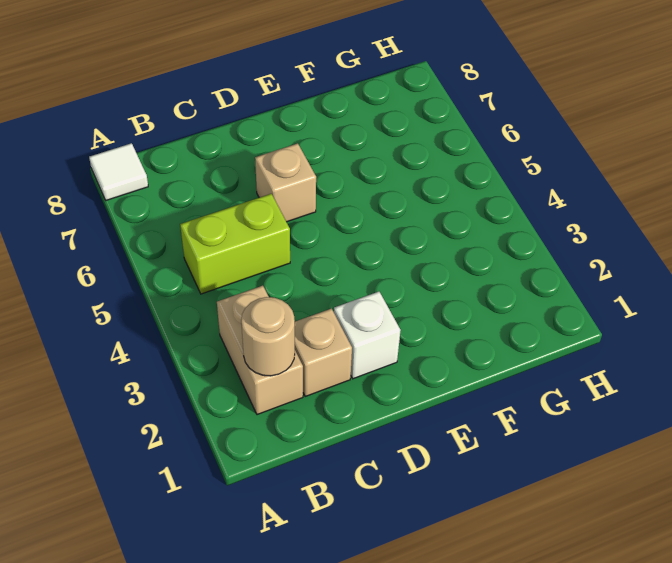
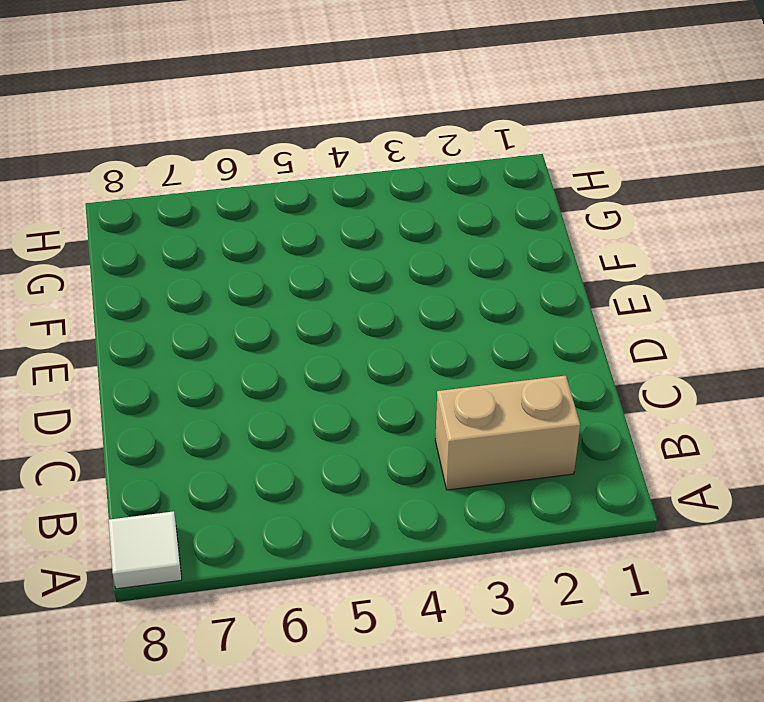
none -> lime brick B5:C5 level 1
none -> tan brick C2 level 1

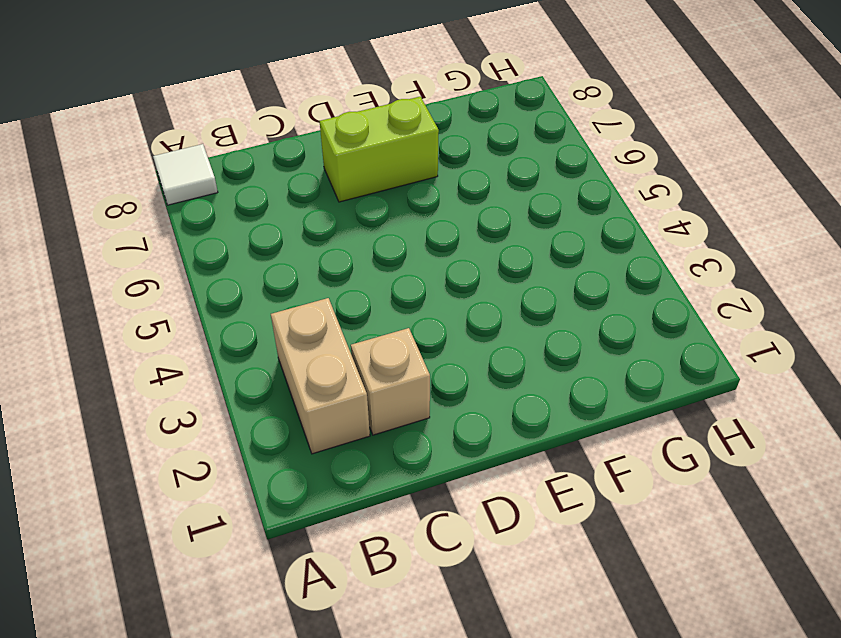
lime brick D7:E7 level 1 -> lime brick B5:C5 level 1
none -> white brick D2 level 1
none -> tan brick D6 level 1

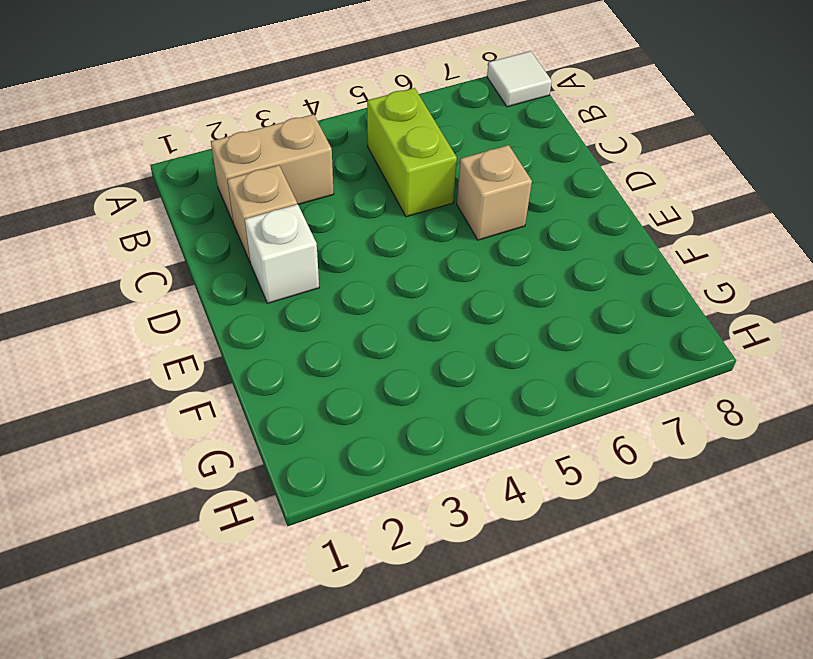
none -> tan round brick B2 level 2

